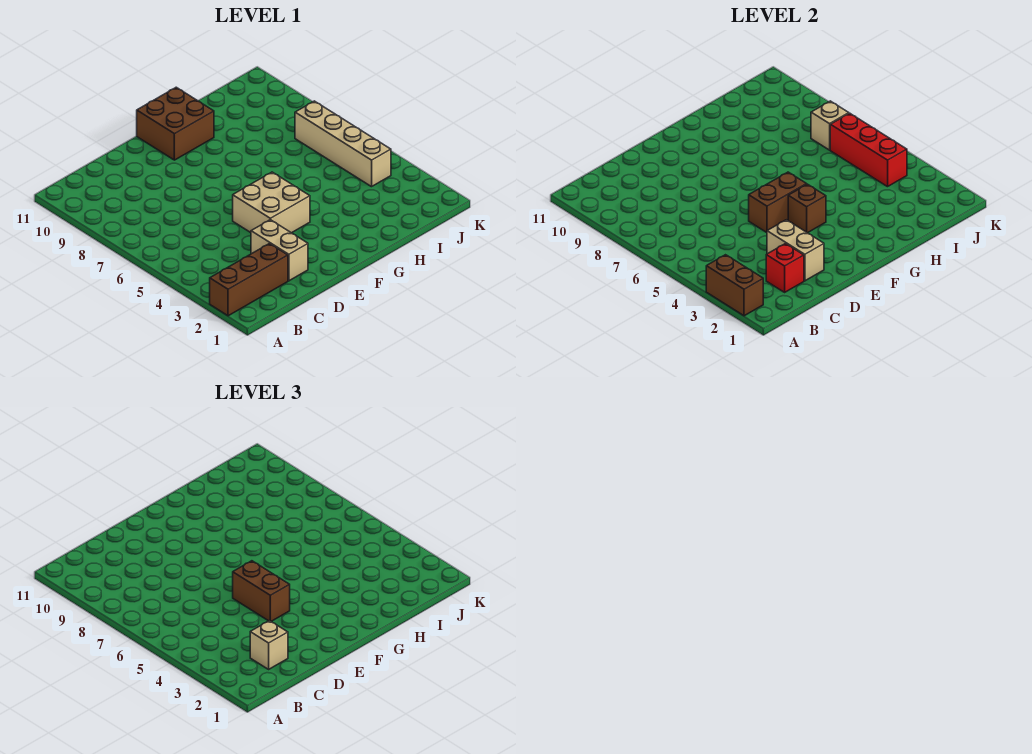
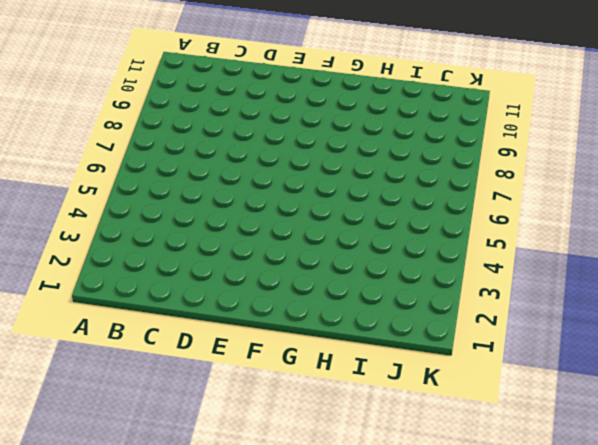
none -> brown brick A2:C2 level 1
none -> tan brick D2:D3 level 1
none -> tan brick E4:F5 level 1

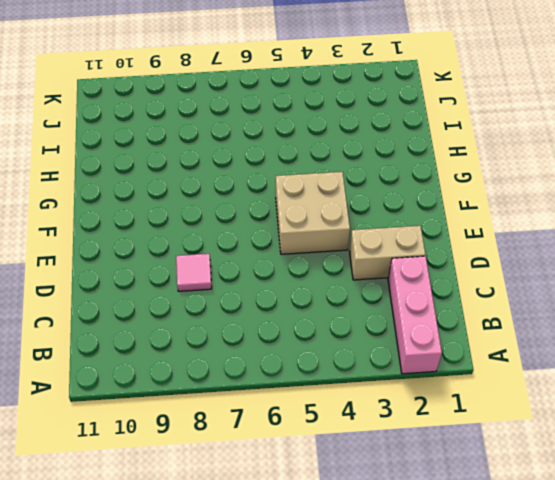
pink brick A2:C2 level 1 -> brown brick A2:C2 level 1
pink tile D8 level 1 -> none
none -> brown brick F10:G11 level 1
none -> tan brick J4:J7 level 1
none -> brown brick A2:A3 level 2

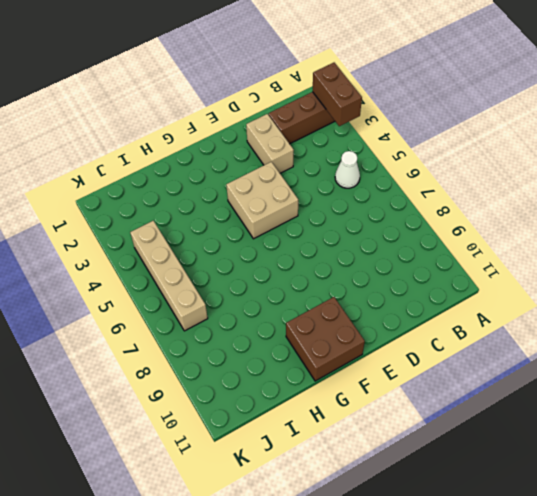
white cone B5 level 1 -> none
none -> red brick C2 level 2
none -> tan brick D2:D3 level 2
none -> brown brick E5:F5 level 2

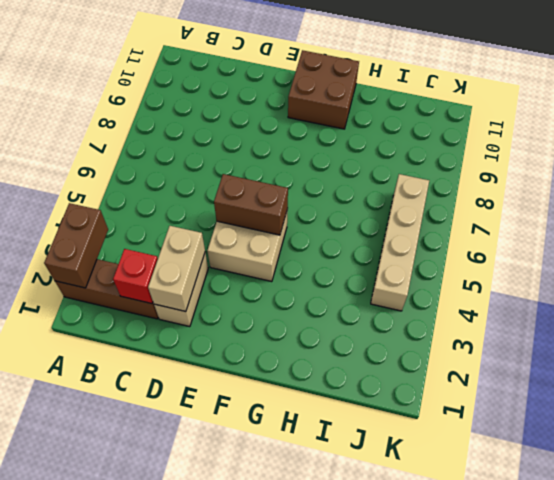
none -> brown brick F4 level 2
none -> red brick J4:J6 level 2
none -> tan brick J7 level 2

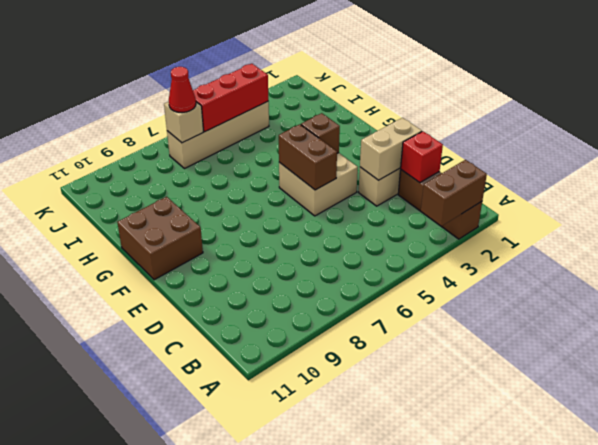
red cone J7 level 3 -> none
none -> tan brick C2 level 3
none -> brown brick E4:E5 level 3

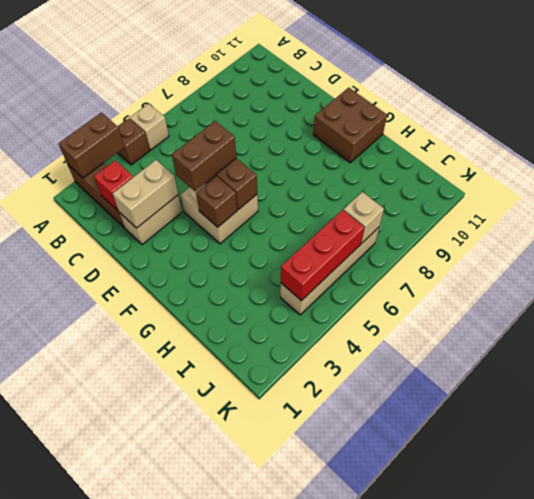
brown brick A4 level 1 -> none
tan brick A5 level 1 -> tan brick C2 level 3

